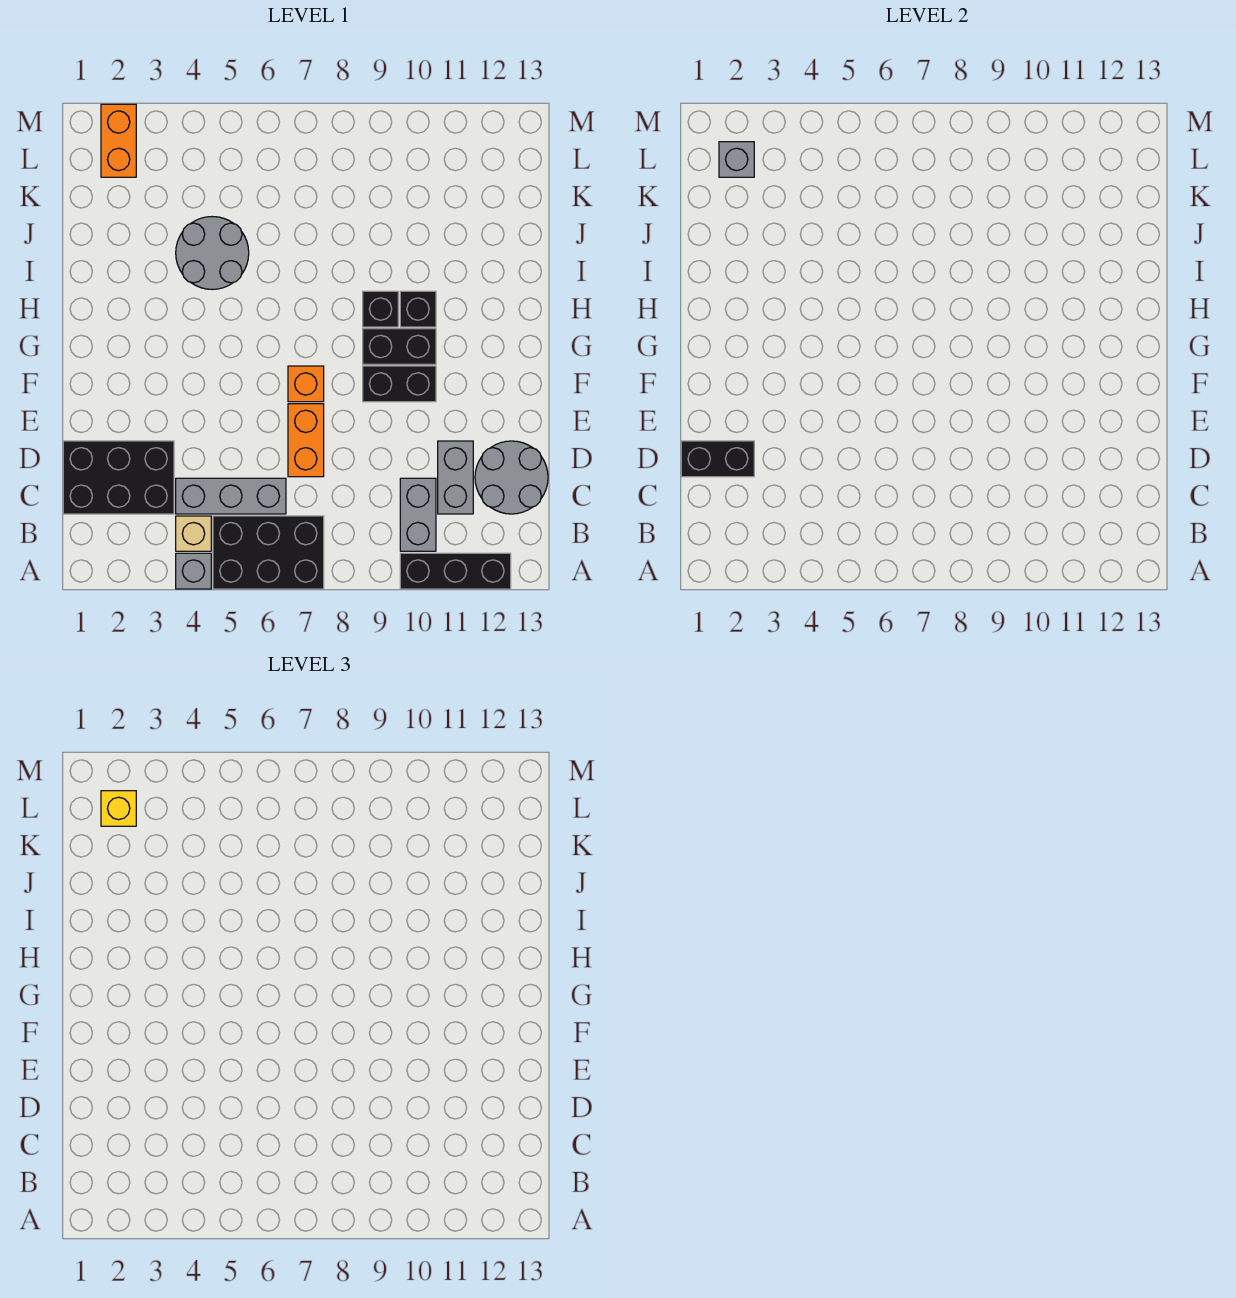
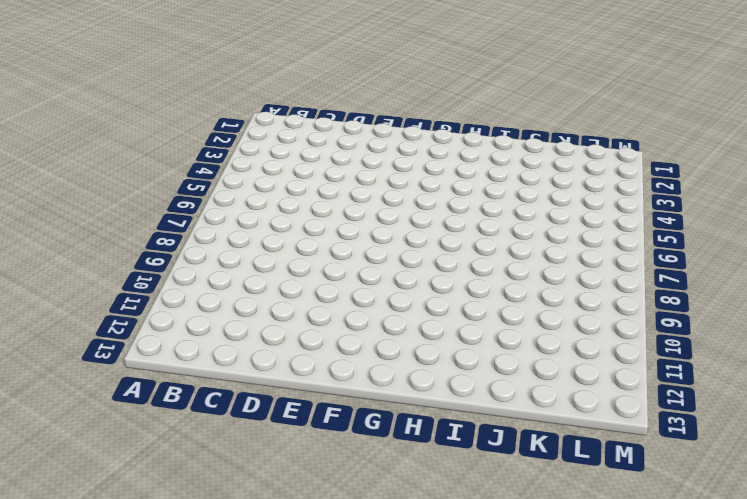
none -> grey brick A4 level 1
none -> black brick A5:B7 level 1
none -> black brick A10:A12 level 1

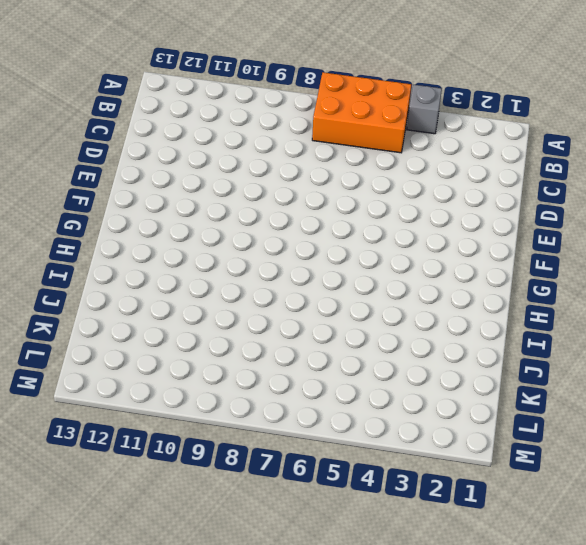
orange brick A5:B7 level 1 -> black brick A5:B7 level 1
none -> black brick A10:A12 level 1
none -> tan brick B4 level 1
none -> grey brick B10:C10 level 1

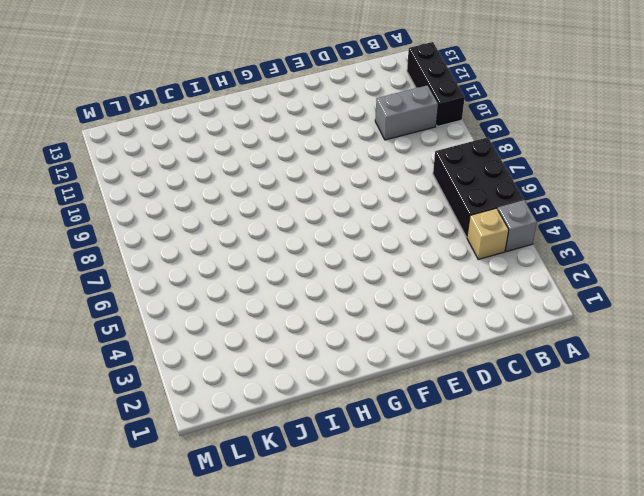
none -> black brick C1:D3 level 1
none -> grey brick C4:C6 level 1
none -> grey brick C11:D11 level 1

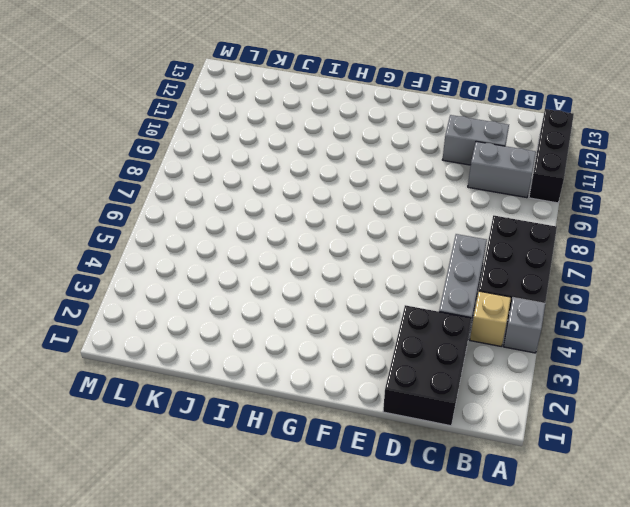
none -> grey round brick C12:D13 level 1
none -> orange brick D7:E7 level 1
none -> orange brick F7 level 1

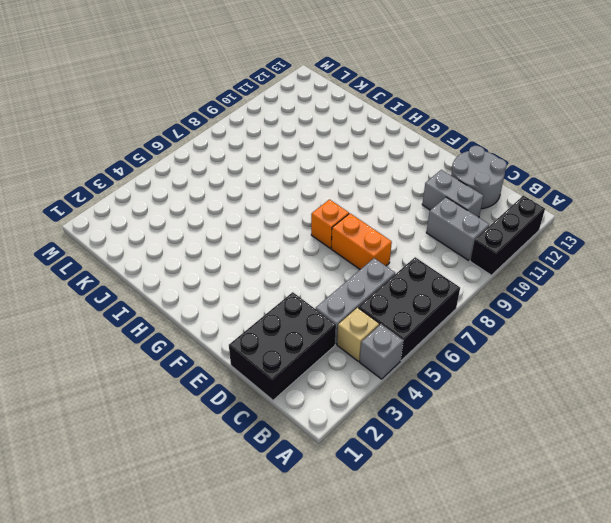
none -> black brick F9:F10 level 1
none -> black brick G9:G10 level 1
none -> black brick H9 level 1

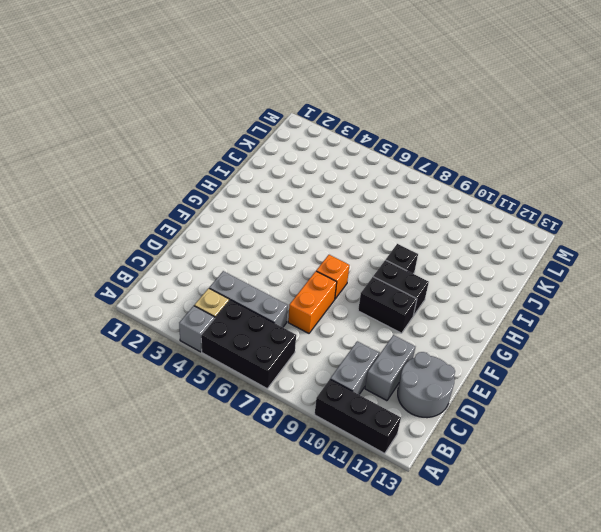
none -> black brick C1:D3 level 1
none -> black brick H10 level 1
none -> grey round brick I4:J5 level 1

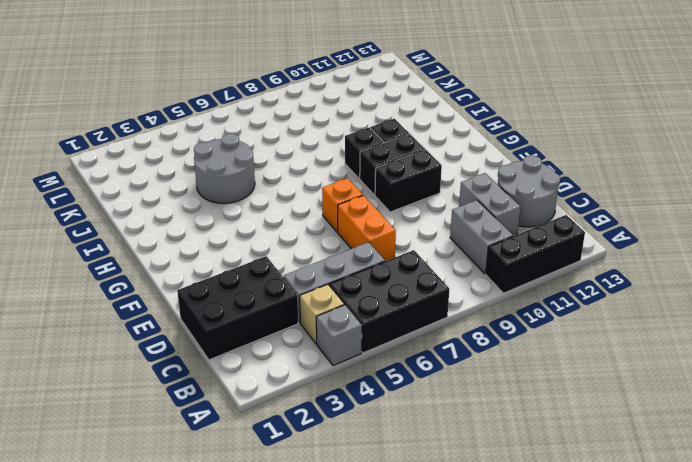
none -> orange brick L2:M2 level 1
none -> black brick D1:D2 level 2
none -> grey brick L2 level 2

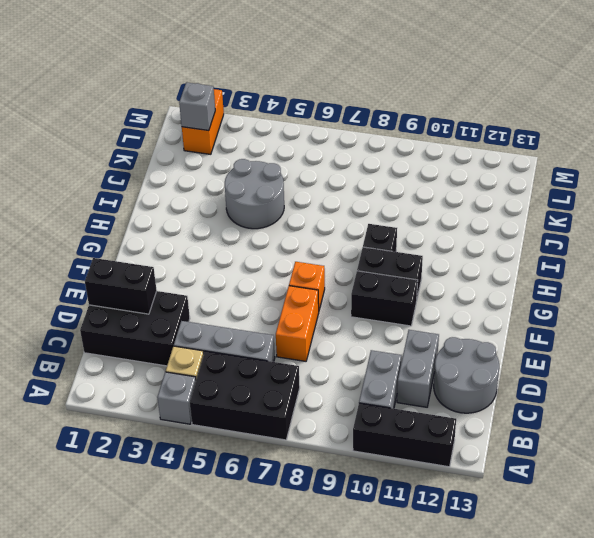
none -> black brick H10 level 1
none -> yellow brick L2 level 3

